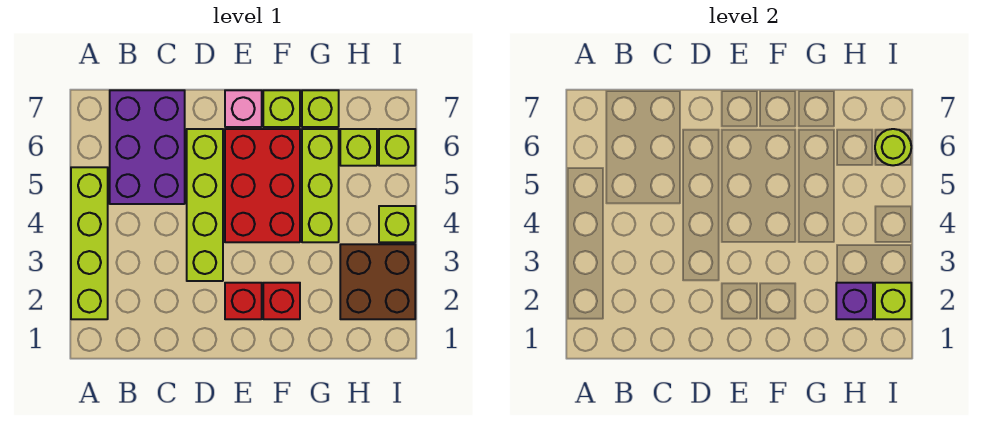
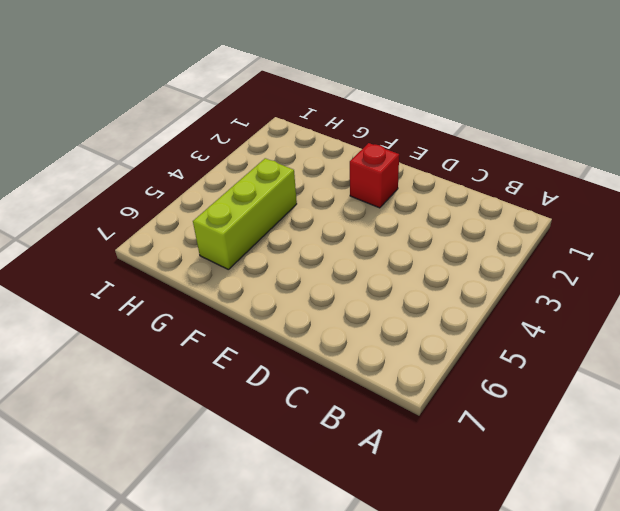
none -> lime brick A2:A5 level 1
none -> purple brick B5:C7 level 1
none -> lime brick D3:D6 level 1

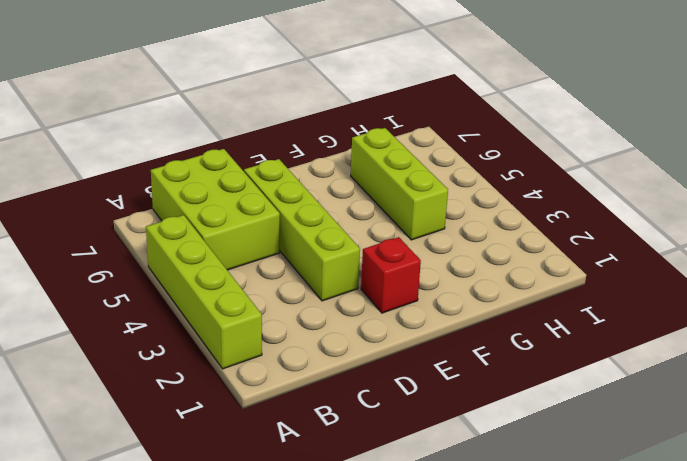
lime brick B5:C7 level 1 -> purple brick B5:C7 level 1
none -> red brick E4:F6 level 1
none -> pink brick E7 level 1
none -> red brick F2 level 1

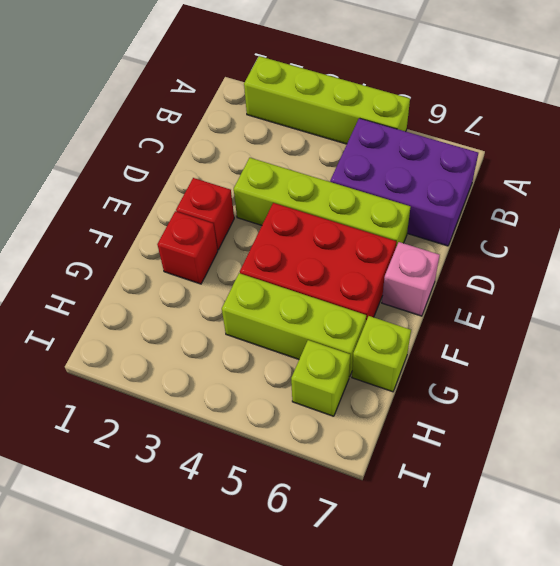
none -> lime brick F7 level 1
none -> brown brick H2:I3 level 1
none -> lime brick I4 level 1

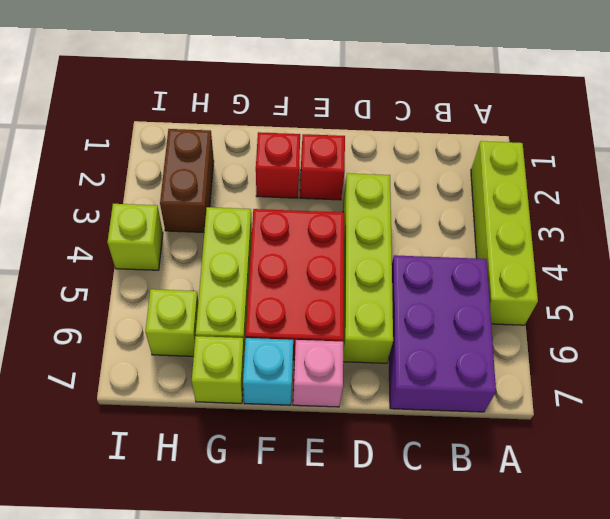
cyan brick F7 level 1 -> lime brick F7 level 1
brown brick H2:H3 level 1 -> brown brick H2:I3 level 1
none -> lime brick I6 level 1
none -> purple brick H2 level 2
none -> lime brick I2 level 2

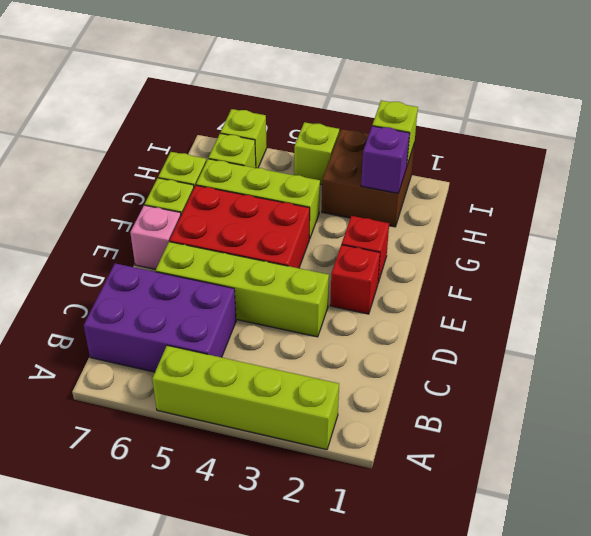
none -> lime round brick I6 level 2

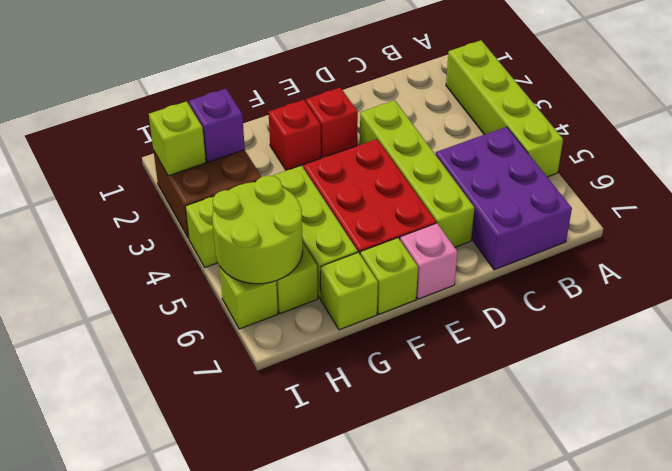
lime round brick H5:I6 level 2 -> lime round brick I6 level 2

